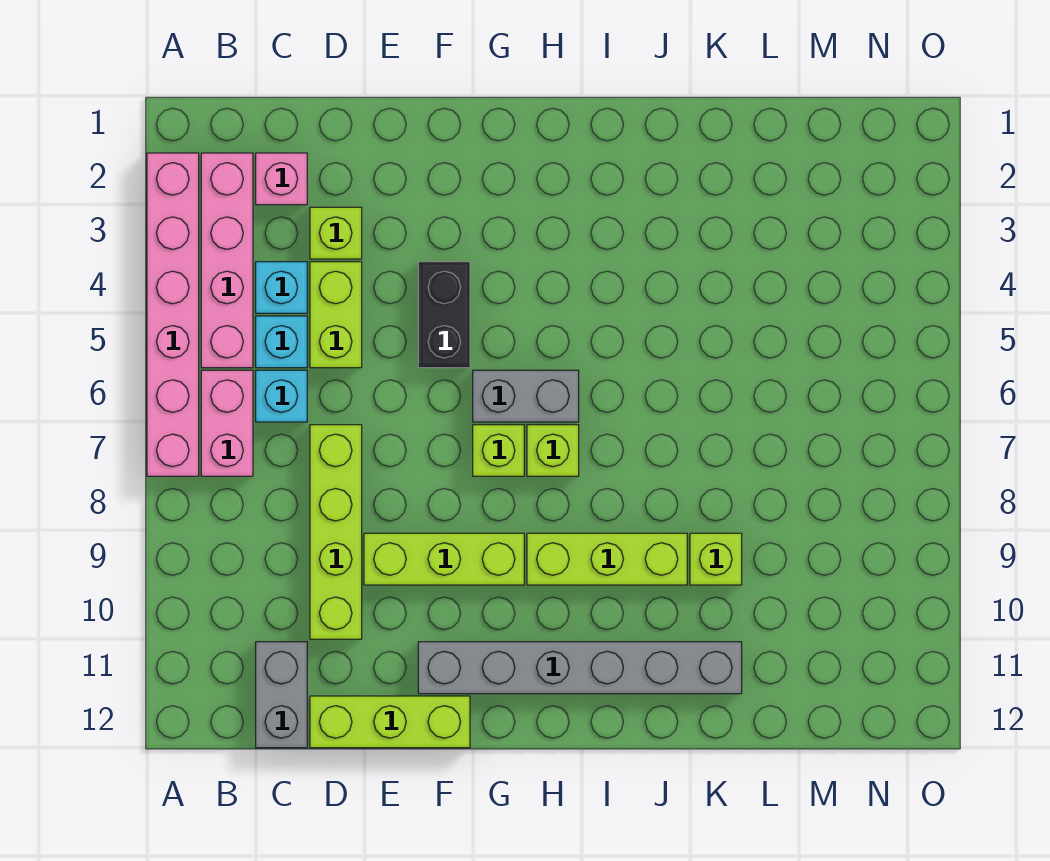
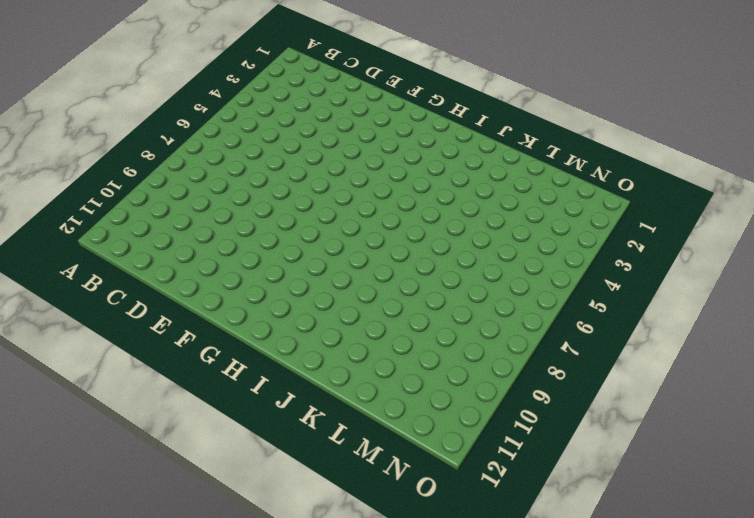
none -> pink brick A2:A7 level 1
none -> pink brick B2:B5 level 1
none -> pink brick B6:B7 level 1

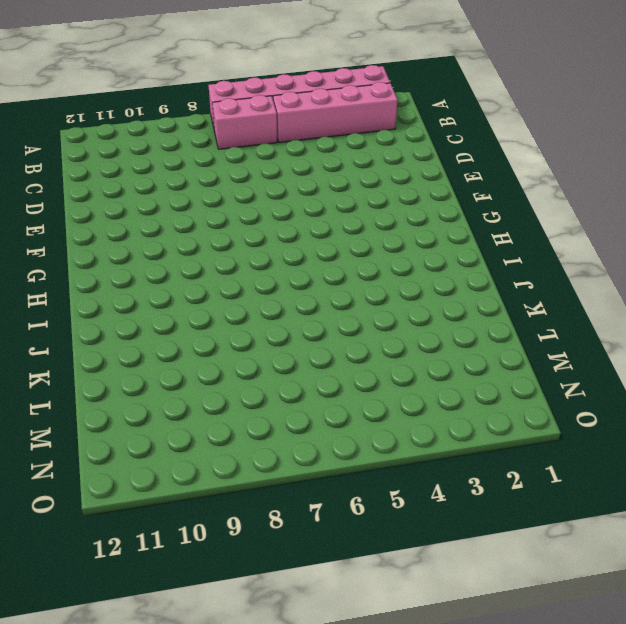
none -> pink brick C2 level 1
none -> cyan brick C4 level 1
none -> cyan brick C5 level 1

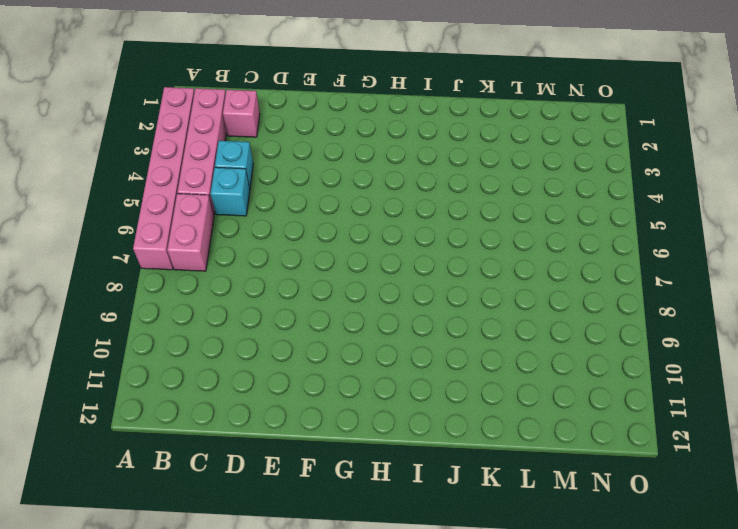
none -> cyan brick C6 level 1
none -> grey brick C11:C12 level 1
none -> lime brick D3 level 1

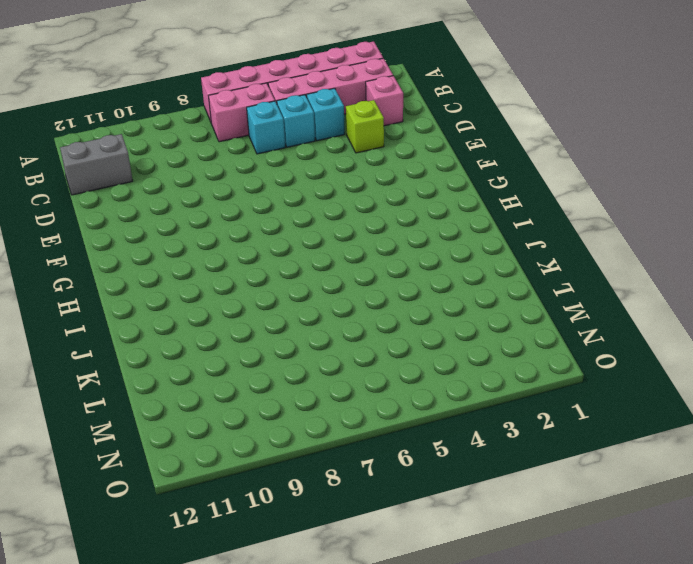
none -> lime brick D4:D5 level 1
none -> lime brick D7:D10 level 1
none -> lime brick D12:F12 level 1

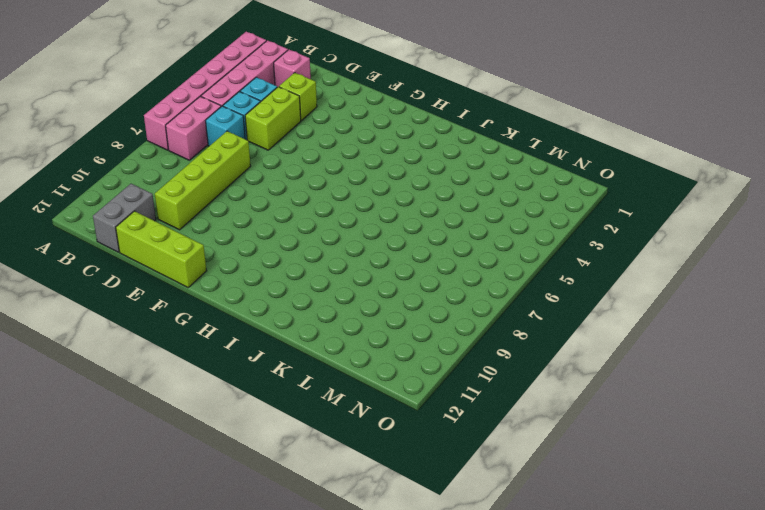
none -> lime brick E9:G9 level 1
none -> black brick F4:F5 level 1
none -> grey brick F11:K11 level 1

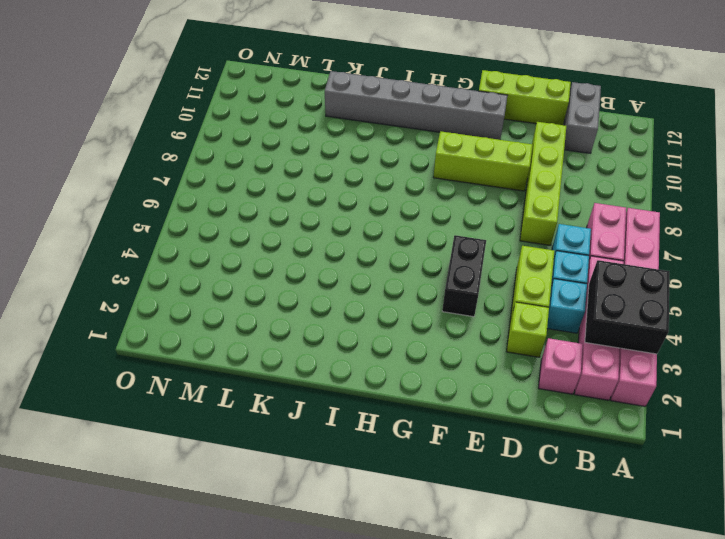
black brick A3:B4 level 2 -> none
none -> grey brick G6:H6 level 1
none -> lime brick G7 level 1
none -> lime brick H7 level 1

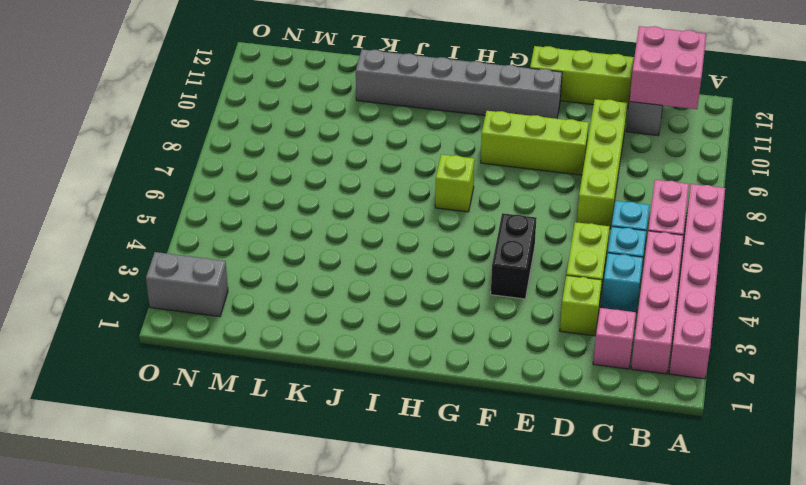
pink brick B11:C12 level 2 -> none
grey brick N2:O2 level 1 -> grey brick G6:H6 level 1
none -> lime brick G7 level 1
none -> lime brick H9:J9 level 1
none -> lime brick K9 level 1

